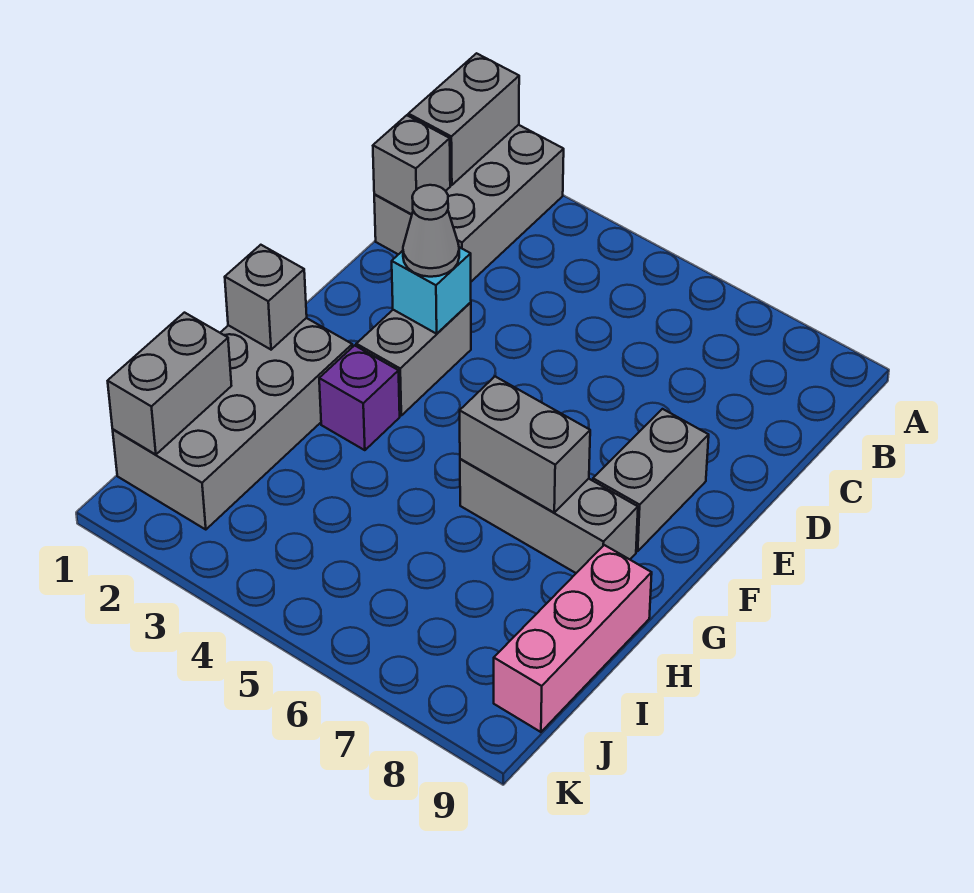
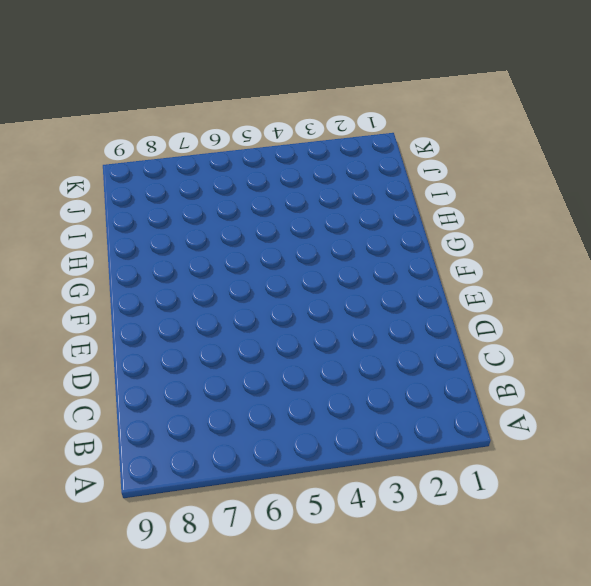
none -> grey brick A1:C2 level 1
none -> grey brick E3:F3 level 1
none -> grey brick E8:F8 level 1

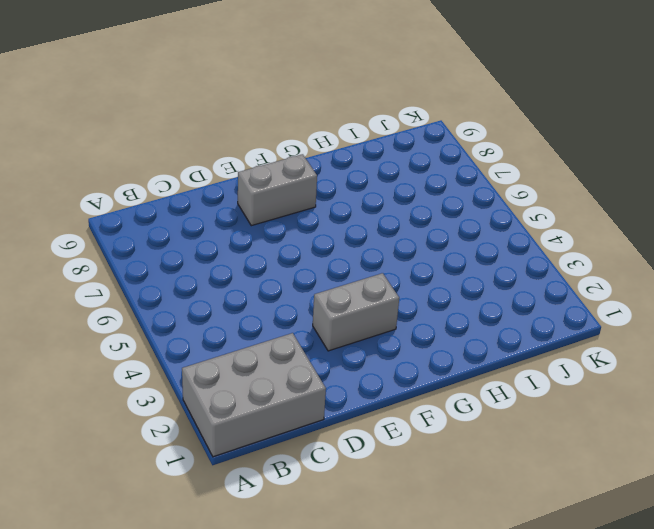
none -> grey brick G1:J2 level 1
none -> purple brick G3 level 1
none -> grey brick G6:G8 level 1

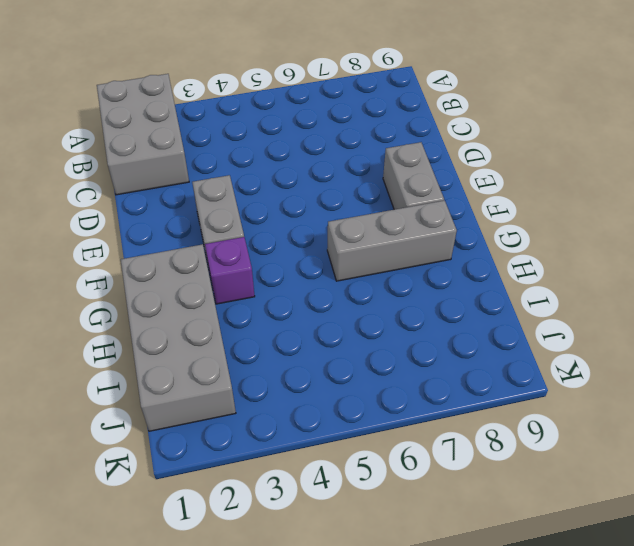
none -> pink brick H9:J9 level 1
none -> grey brick A1:B1 level 2
none -> grey brick C1 level 2

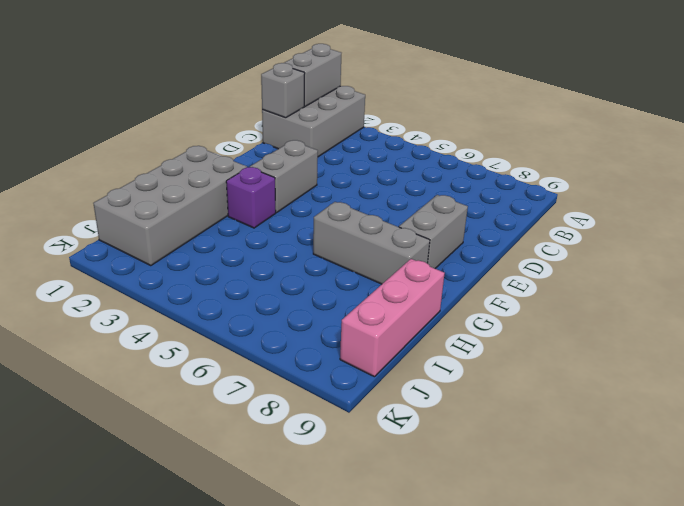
none -> cyan brick E3 level 2
none -> grey brick G1 level 2
none -> grey brick G6:G7 level 2

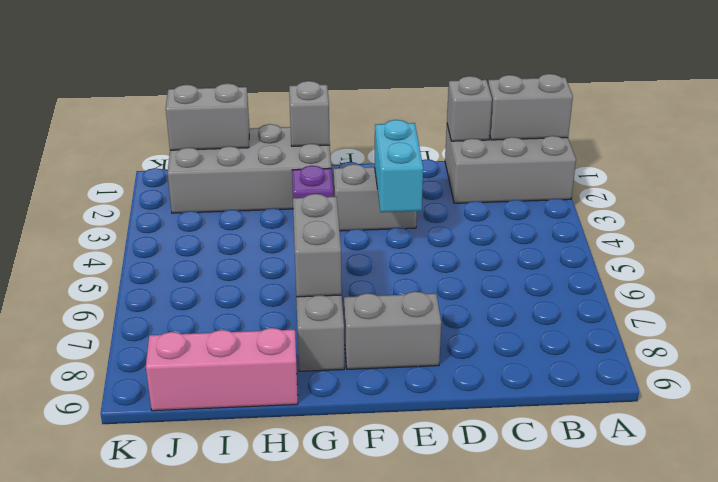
cyan brick E3:E4 level 2 -> cyan brick E3 level 2
none -> grey cone E3 level 3

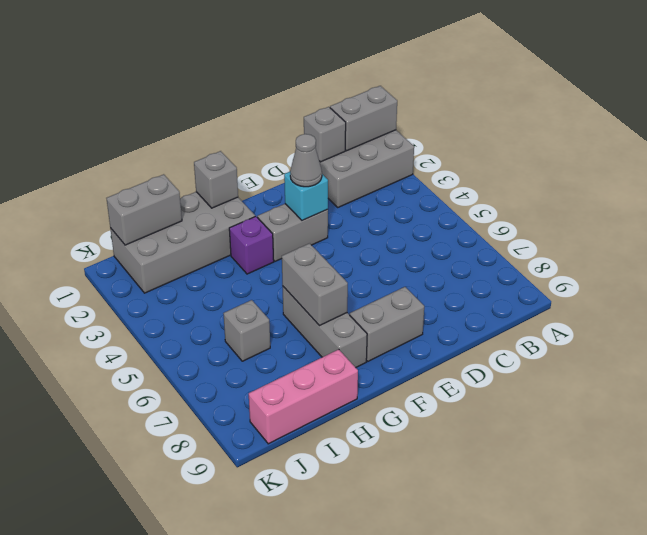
grey brick I6 level 1 -> none

